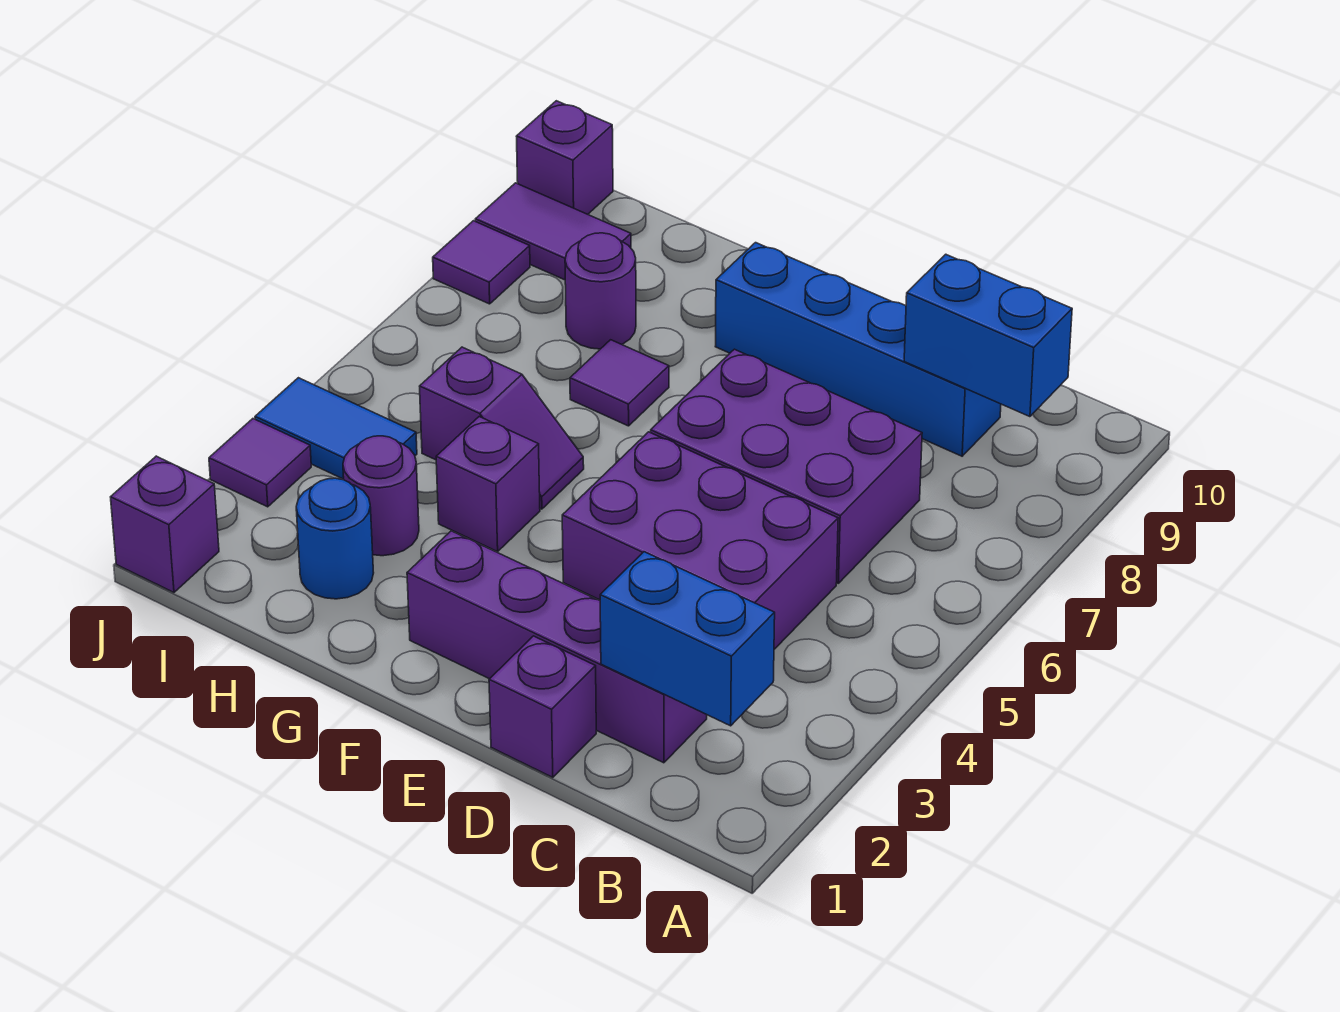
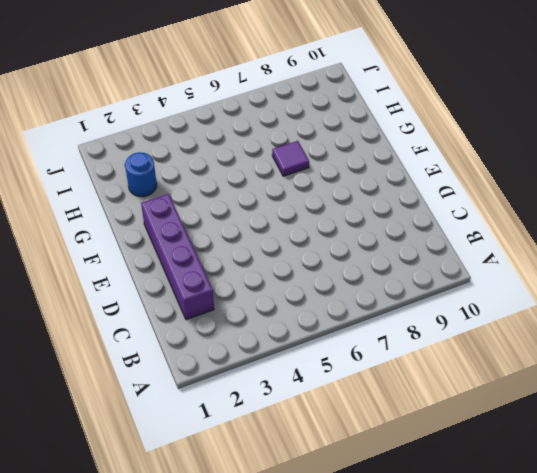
none -> purple brick C4:E5 level 1
none -> purple brick C6:E7 level 1
none -> blue brick C9:F9 level 1

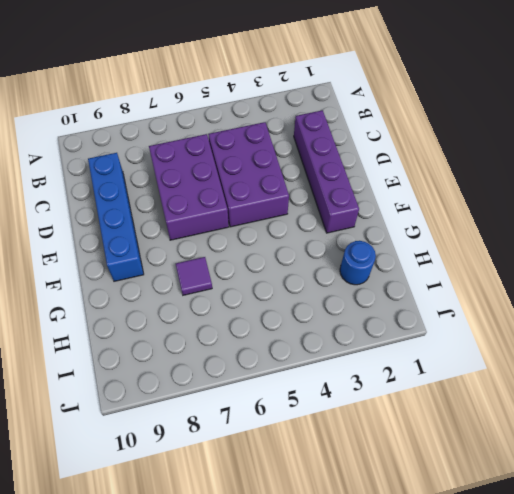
none -> purple brick D1 level 1
none -> purple brick G4 level 1
none -> purple slope G5:H5 level 1 top H

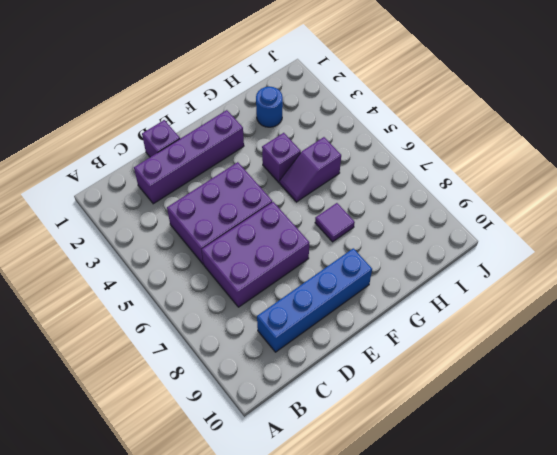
none -> purple round brick H3 level 1
none -> purple round brick H8 level 1
none -> blue tile I4:J4 level 1

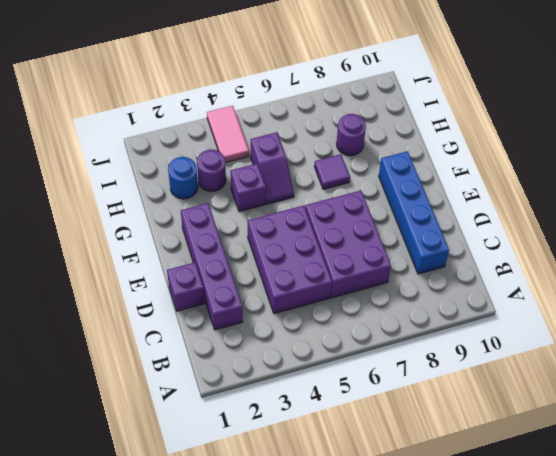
pink tile I4:J4 level 1 -> blue tile I4:J4 level 1
none -> purple tile I9:J9 level 1
none -> purple brick J1 level 1
none -> purple tile J3 level 1

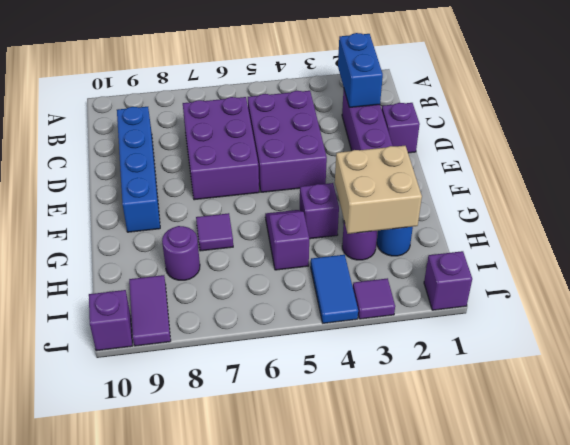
tan brick G2:H3 level 2 -> none
none -> purple tile J8 level 1
none -> blue brick B9:C9 level 2

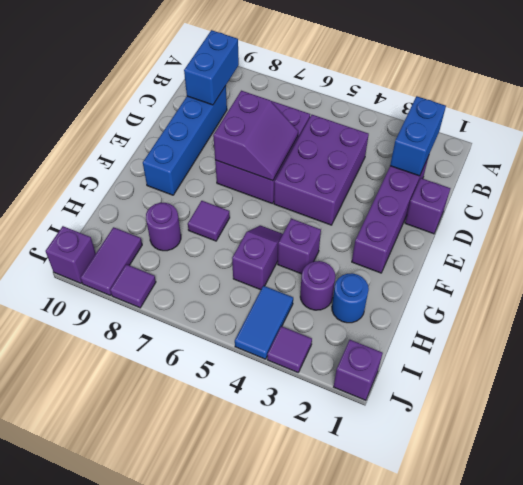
purple slope D6:E7 level 2 top 7 -> none

